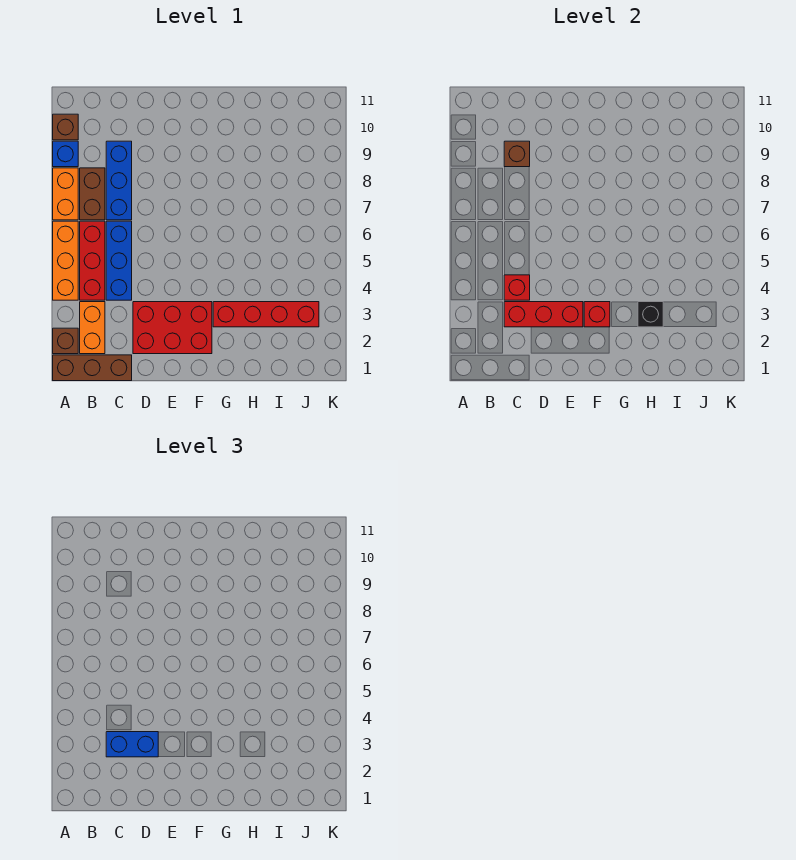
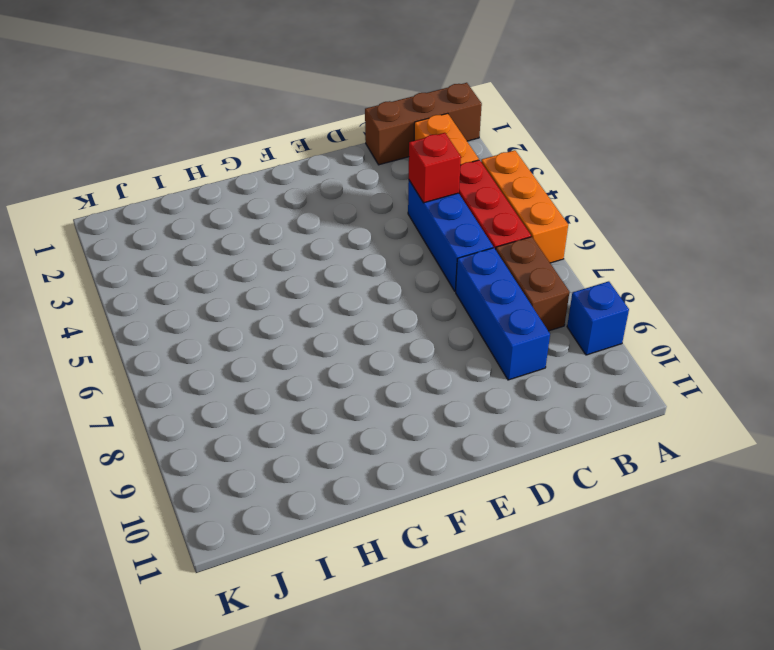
none -> brown brick A2 level 1
none -> orange brick A7:A8 level 1
none -> brown brick A10 level 1

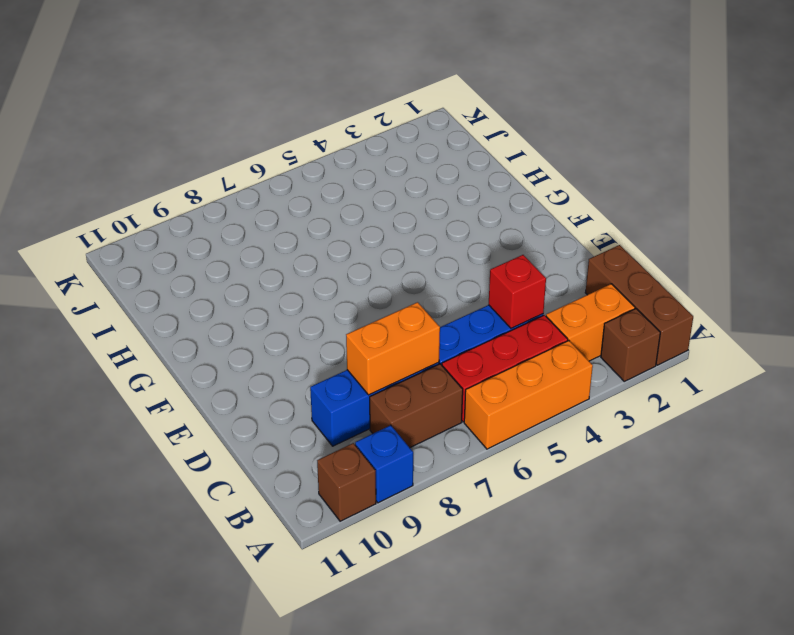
orange brick C7:C8 level 2 -> orange brick A7:A8 level 1
none -> red brick D2:F3 level 1
none -> red brick G3:J3 level 1
none -> red brick C3:E3 level 2

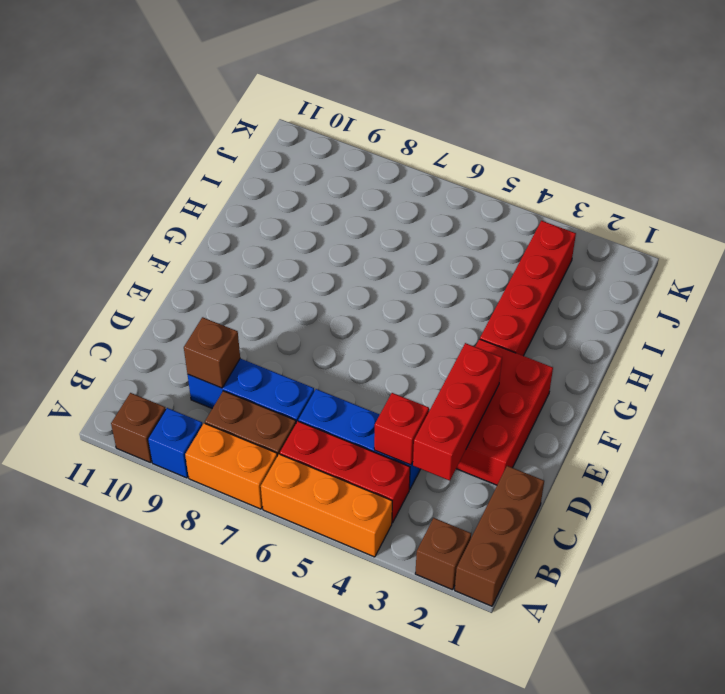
none -> orange brick B2:B3 level 1
none -> red brick F3 level 2
none -> black brick H3 level 2

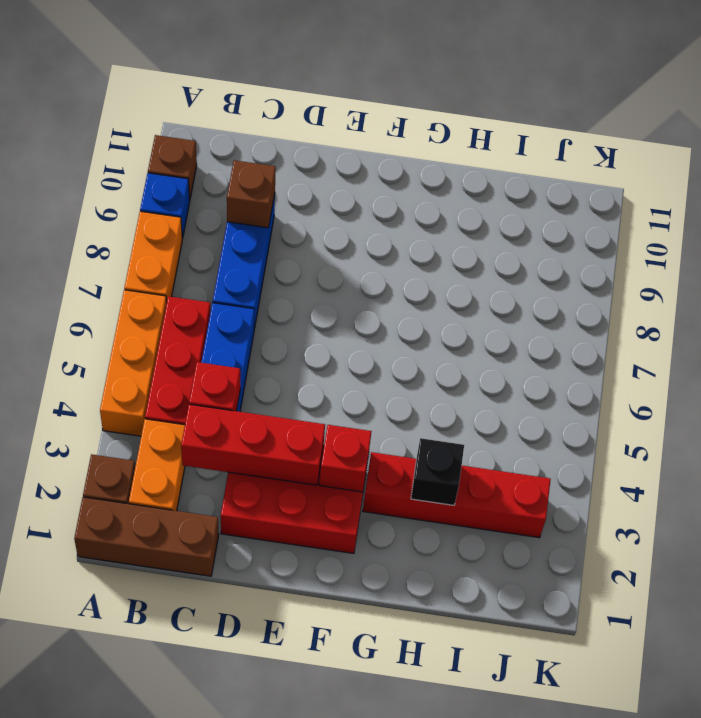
none -> brown brick B7:B8 level 1
none -> blue brick C3:D3 level 3

